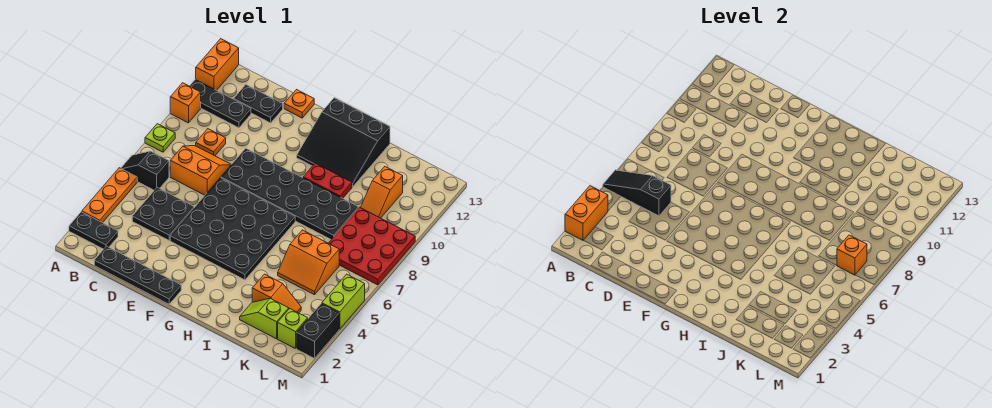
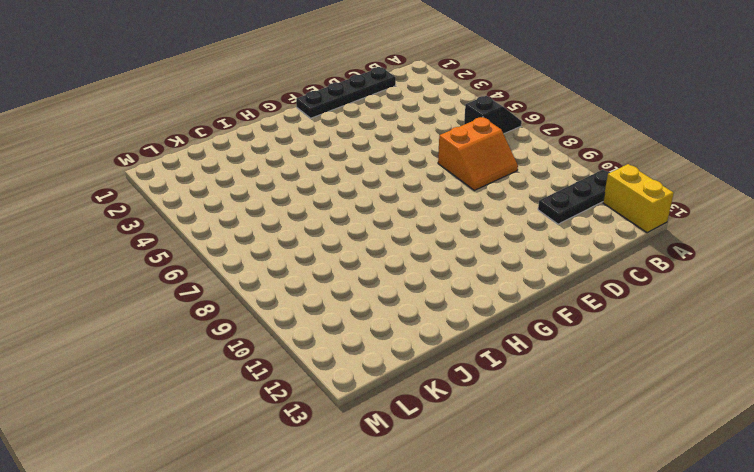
yellow brick A12:A13 level 1 -> orange brick A12:A13 level 1
none -> black plate A2:B2 level 1
none -> orange plate A3:A5 level 1
none -> lime plate A8 level 1

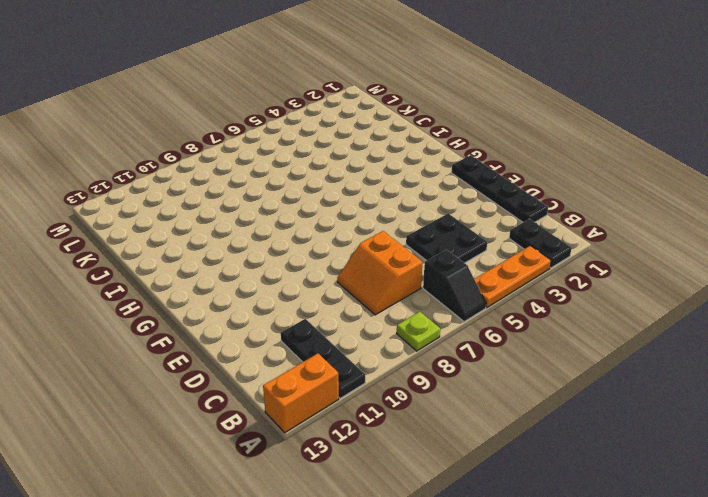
none -> orange brick A10 level 1
none -> orange plate C9 level 1
none -> black plate C12:D12 level 1

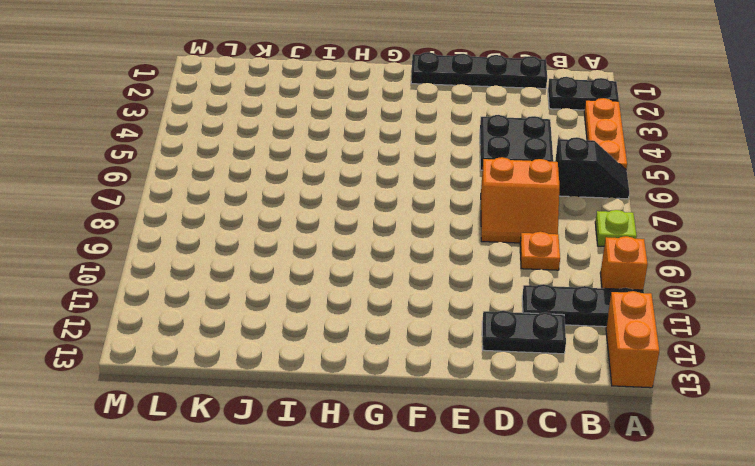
none -> black plate E4:H7 level 1
none -> black plate E8:J9 level 1
none -> orange plate E13 level 1

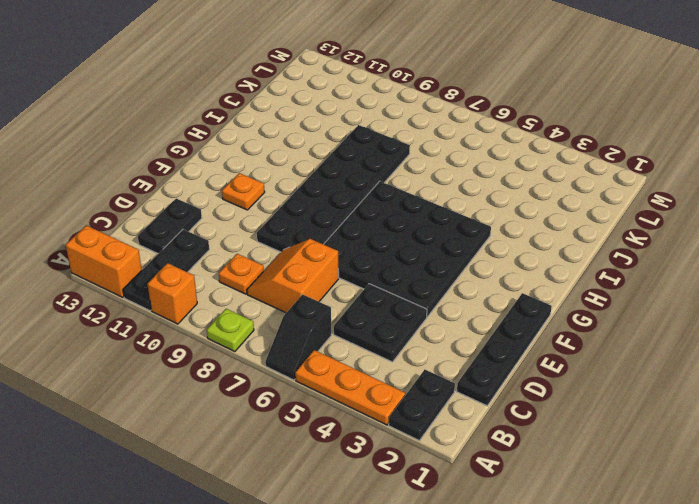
orange plate F11 level 1 -> orange plate E13 level 1
none -> black slope G11:I13 level 1 top 13
none -> red plate H10:I10 level 1
none -> lime slope J2:K2 level 1 top K

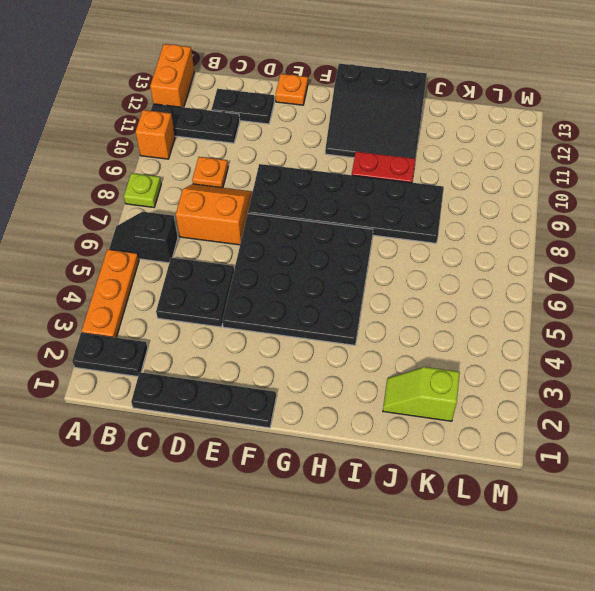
none -> orange slope J3:K3 level 1 top J
none -> orange slope J5:K6 level 1 top 6
none -> red plate K7:M9 level 1

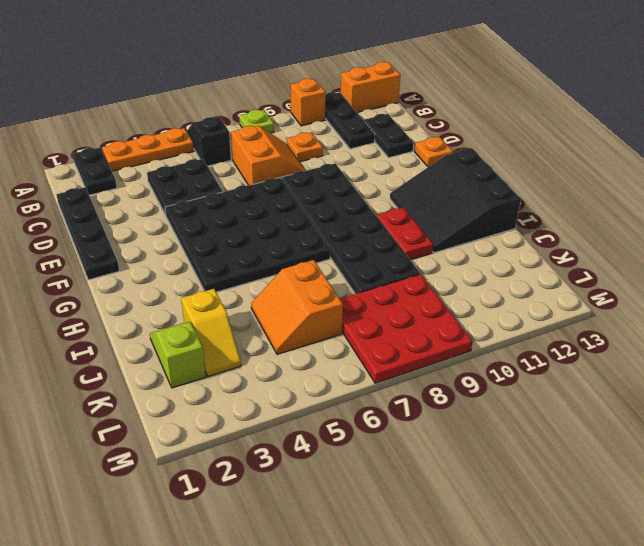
yellow slope J3:K3 level 1 top J -> orange slope J3:K3 level 1 top J
none -> orange slope K10:K11 level 1 top 11
none -> lime brick L2 level 1
none -> black brick M2:M3 level 1

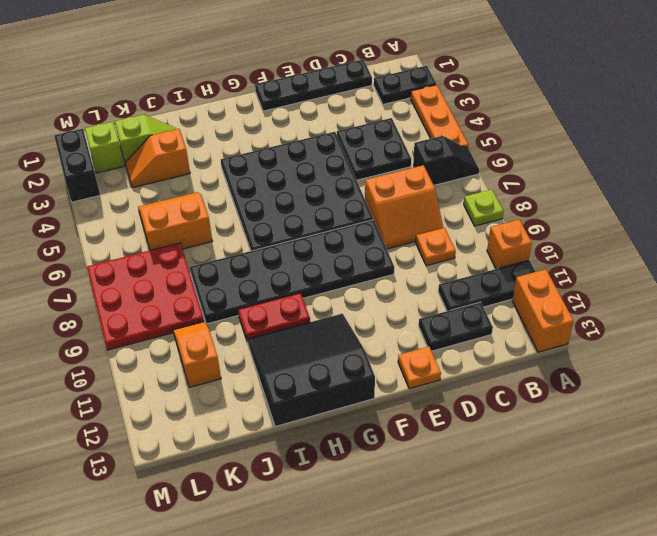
none -> lime brick M4:M5 level 1
none -> orange brick A2:A3 level 2
none -> black slope A5:C5 level 2 top C

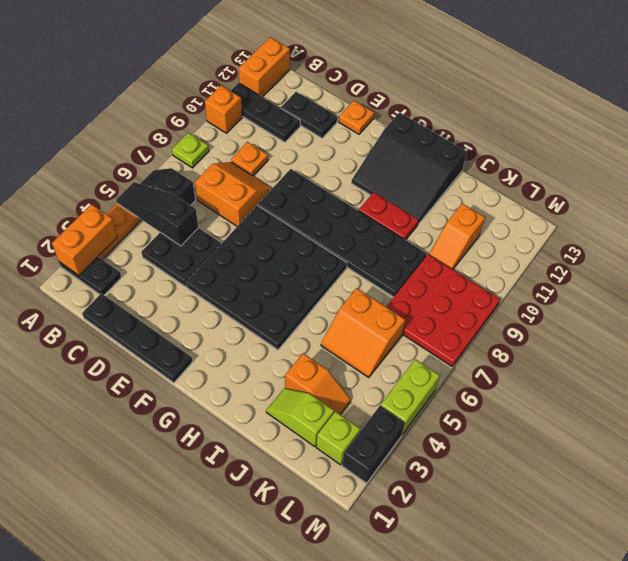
none -> orange brick L7 level 2

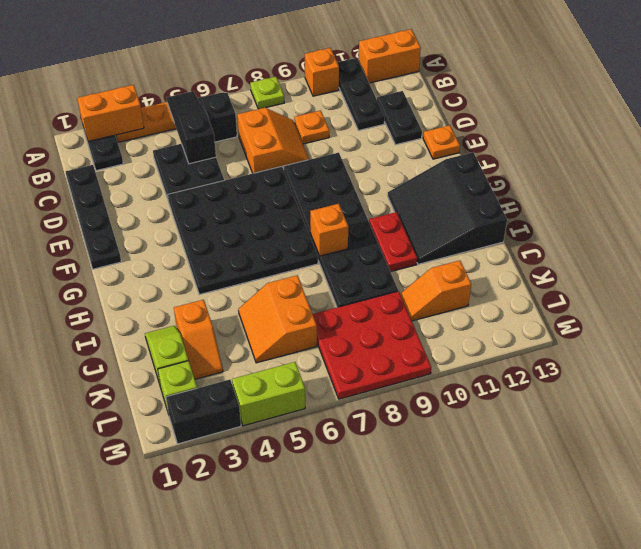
orange brick H8 level 2 -> orange brick L7 level 2

